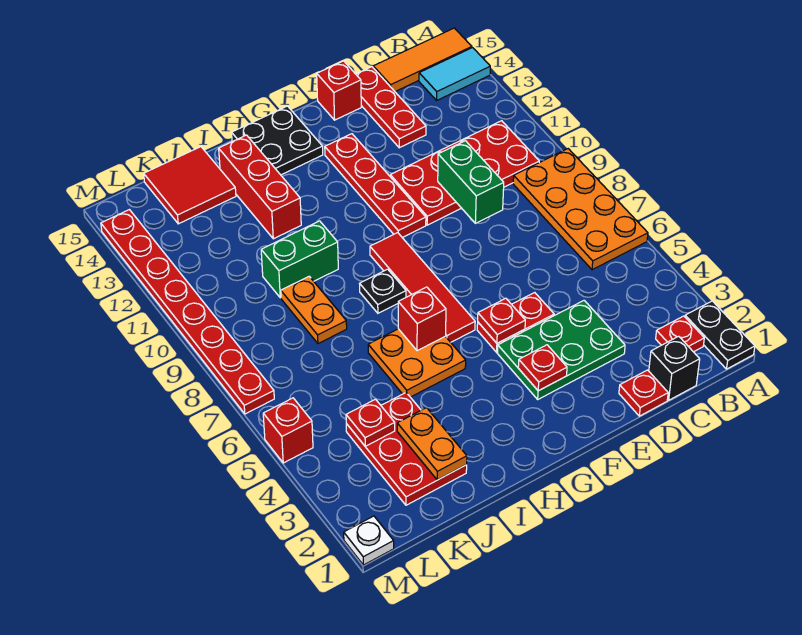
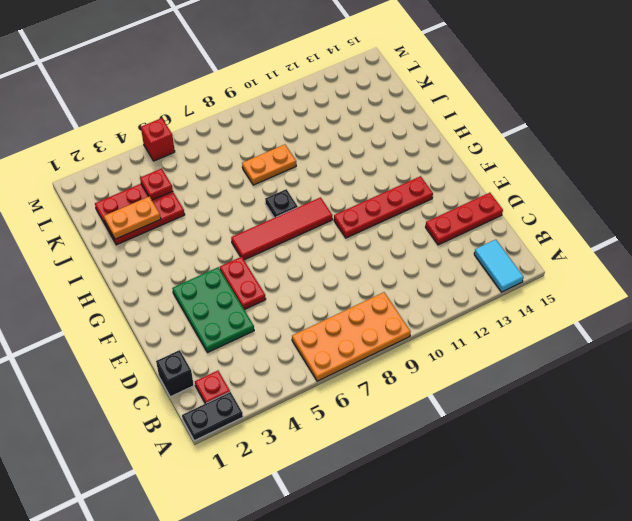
none -> orange tile A15:C15 level 1
none -> red plate B10:E11 level 1
none -> red plate D1 level 1
none -> red brick E15 level 1

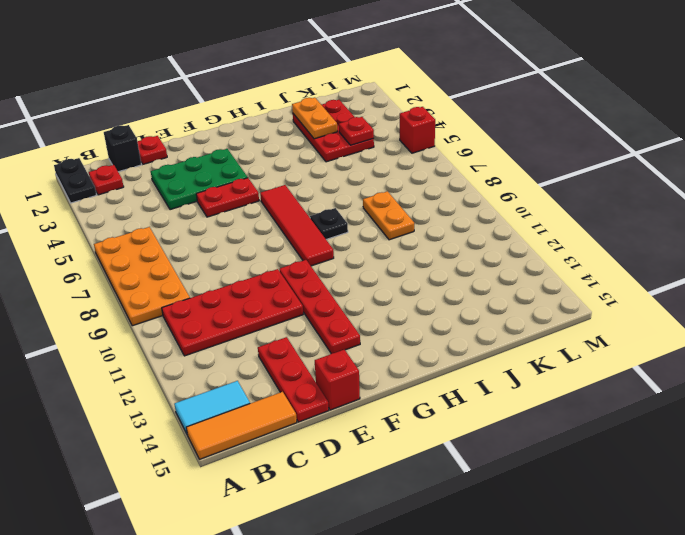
none -> black plate G14:H15 level 1
none -> orange plate H5:I6 level 1
none -> green brick I10:J10 level 1
none -> red brick I12:I14 level 1

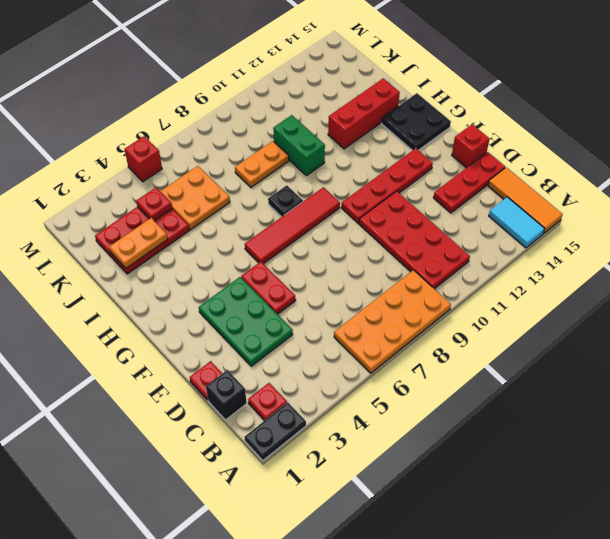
orange plate J5:K6 level 1 -> orange plate H5:I6 level 1
none -> red tile J14:K15 level 1
none -> white plate M1 level 1
none -> red plate M7:M14 level 1
none -> green brick D9:D10 level 2

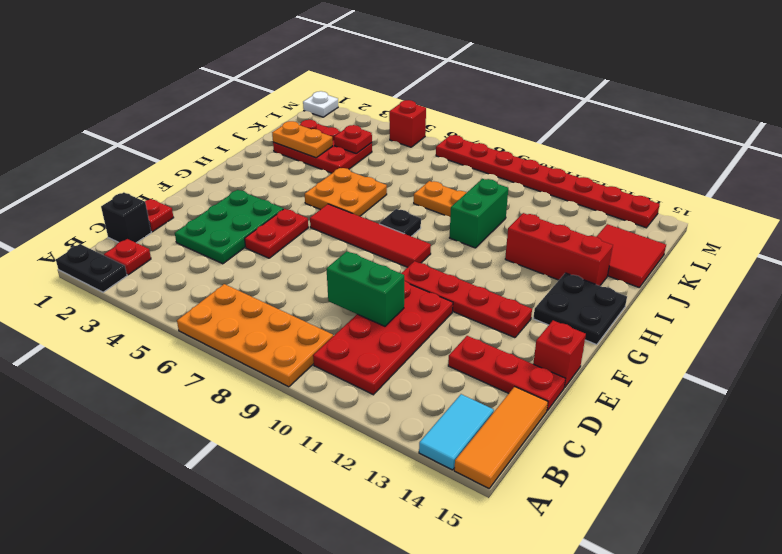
none -> red plate F3 level 2
none -> red plate F5 level 2
none -> red brick H6 level 2

